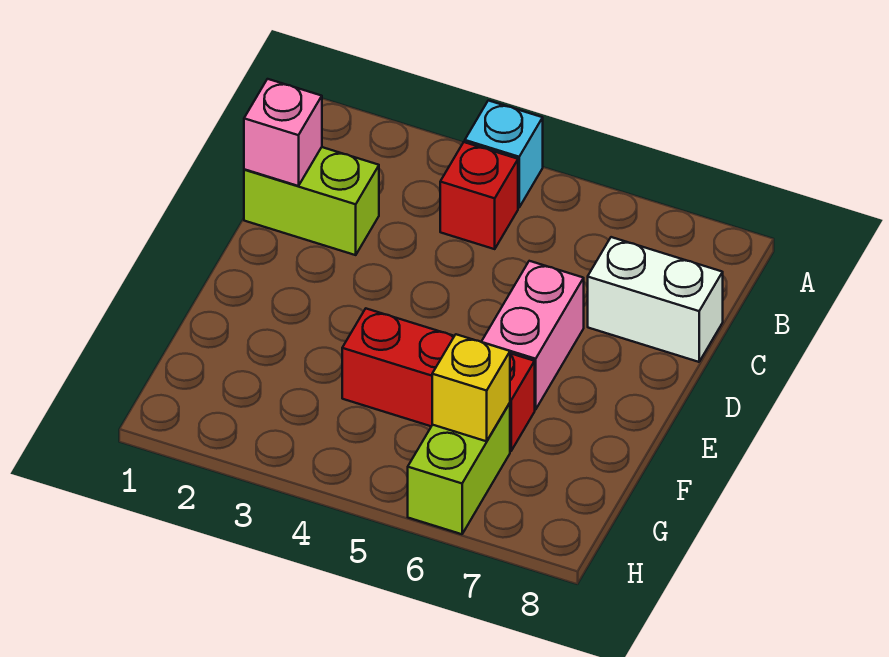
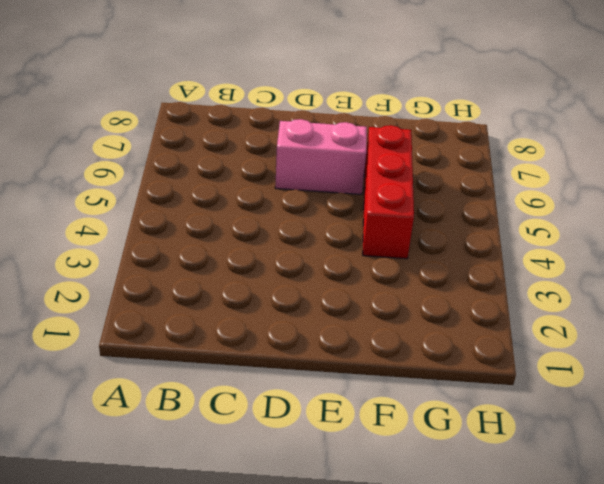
none -> cyan brick A4 level 1
none -> red brick B4 level 1

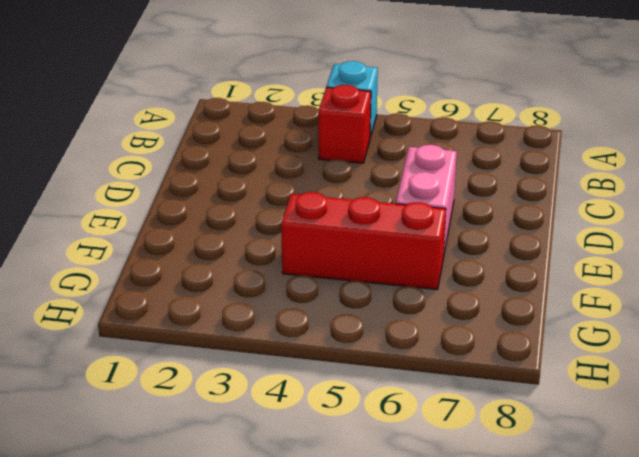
none -> lime brick C1:C2 level 1
none -> white brick C7:C8 level 1

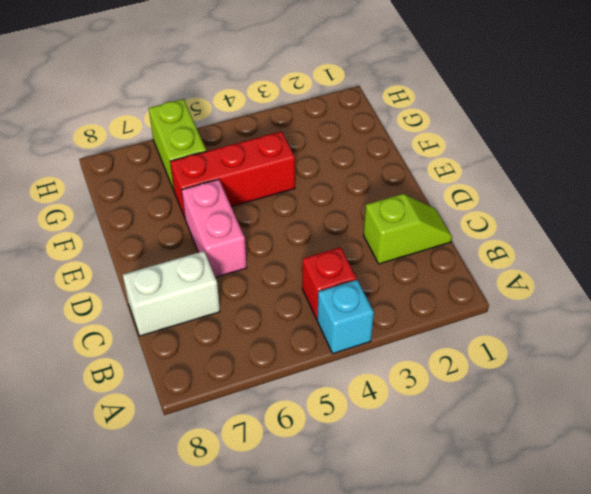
lime slope C1:C2 level 1 top 2 -> lime brick C1:C2 level 1
none -> pink brick C1 level 2
none -> yellow brick G6 level 2

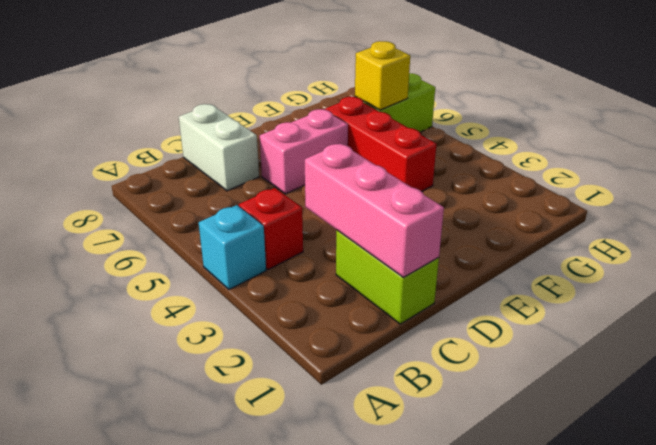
pink brick C1:C3 level 2 -> pink brick C1 level 2

